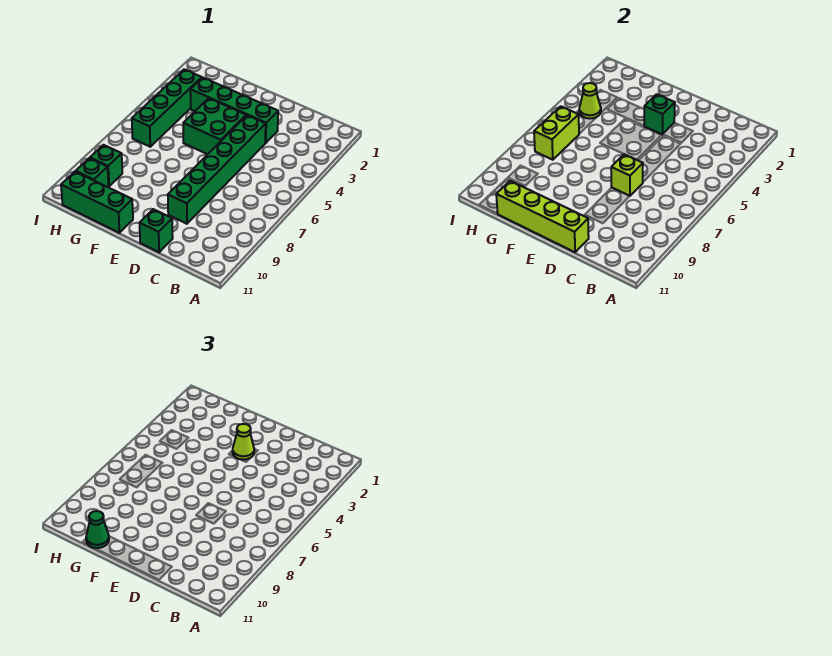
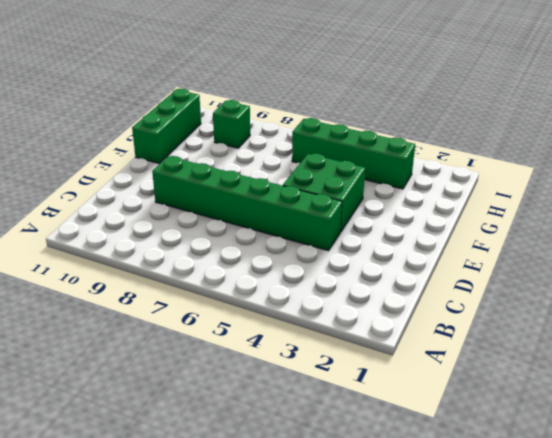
none -> green brick D3:G3 level 1
none -> green brick D11 level 1
none -> green brick H10 level 1

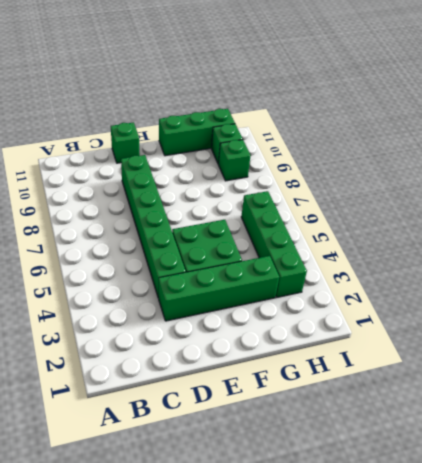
none -> lime brick D7 level 2
none -> lime brick D11:G11 level 2
none -> green brick E3 level 2

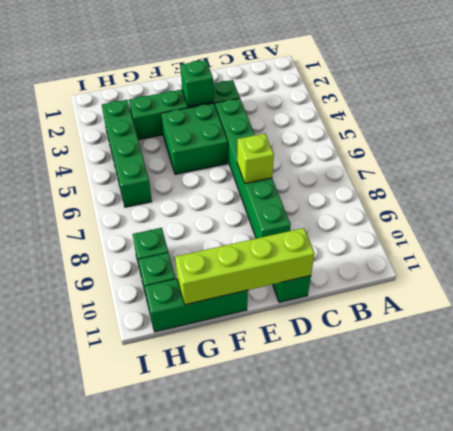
none -> lime cone H4 level 2
none -> lime brick H6:H7 level 2
none -> lime cone E3 level 3

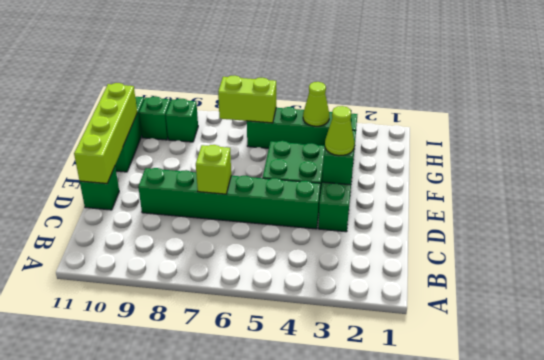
none -> green cone G11 level 3

